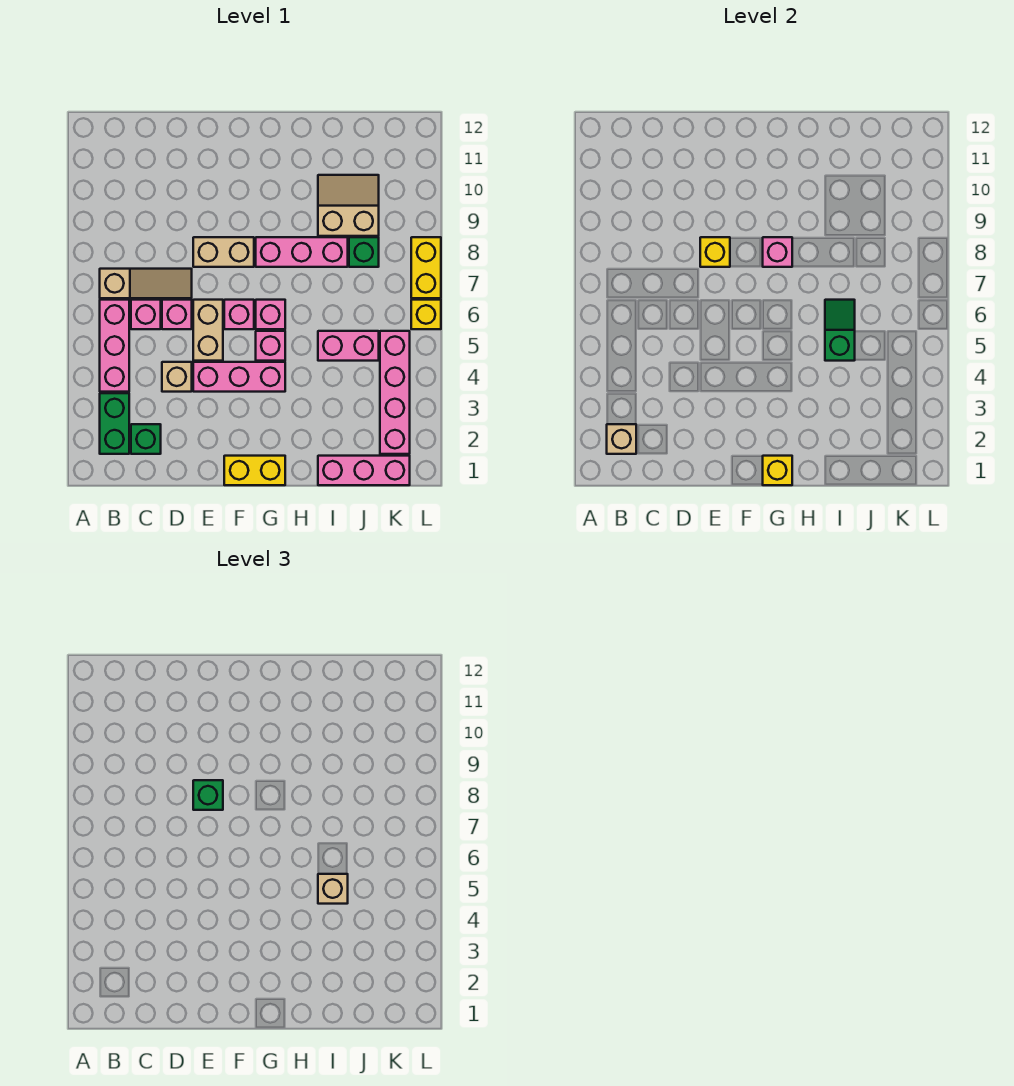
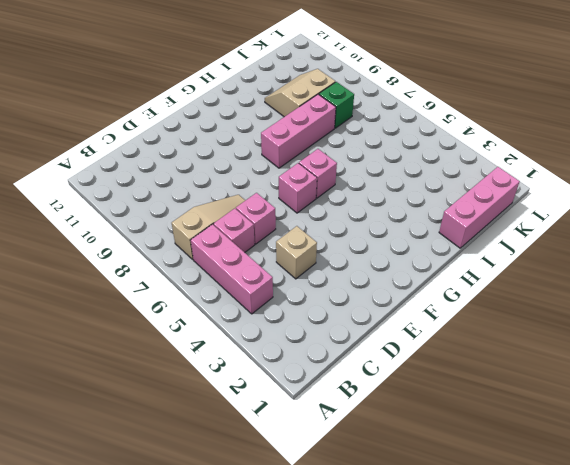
none -> green brick B2:B3 level 1
none -> green brick C2 level 1
none -> pink brick E4:G4 level 1

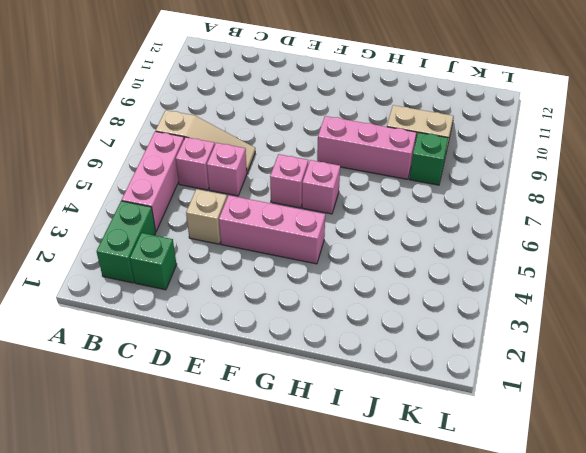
none -> tan brick E5:E6 level 1
none -> tan brick E8:F8 level 1
none -> yellow brick F1:G1 level 1

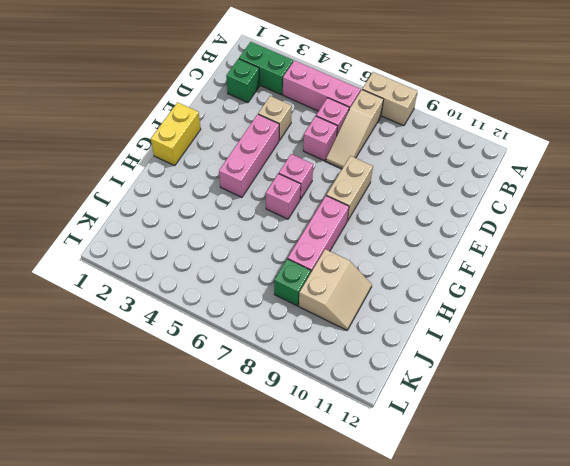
tan brick A7:A8 level 1 -> tan brick E5:E6 level 1
none -> pink brick G5 level 1
none -> pink brick I1:K1 level 1
none -> pink brick I5:J5 level 1

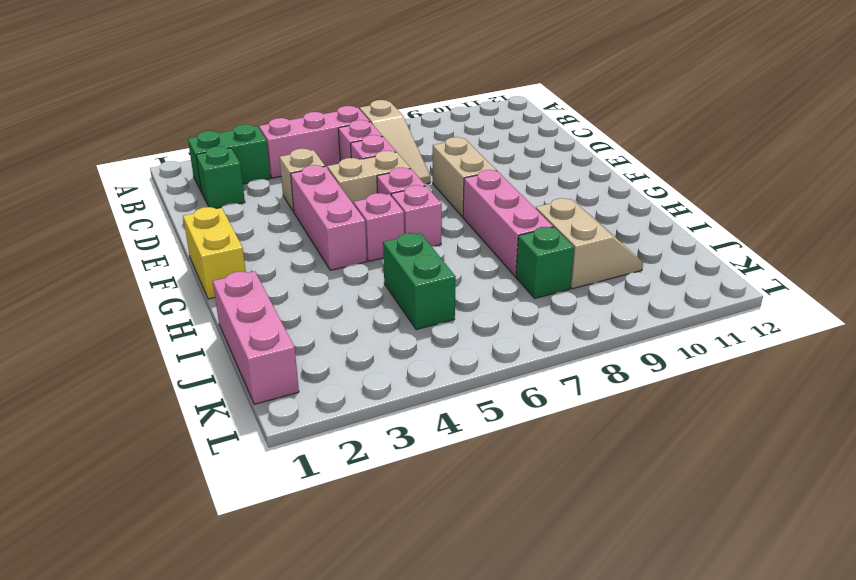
green brick I5:J5 level 1 -> pink brick I5:J5 level 1
none -> pink brick K2:K5 level 1
none -> yellow brick L6 level 1
none -> yellow brick L7:L8 level 1

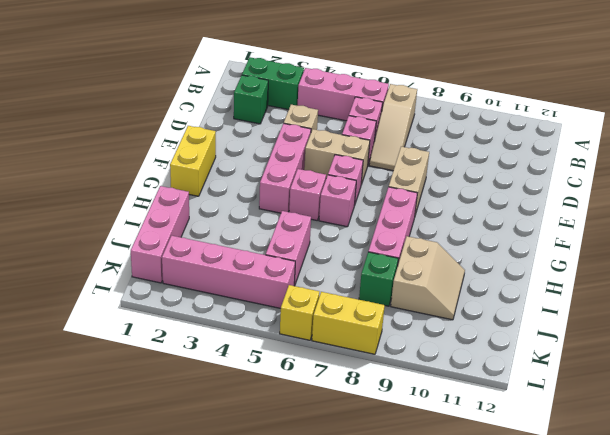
none -> tan brick B2 level 2
none -> yellow brick E8 level 2
none -> yellow brick G1 level 2

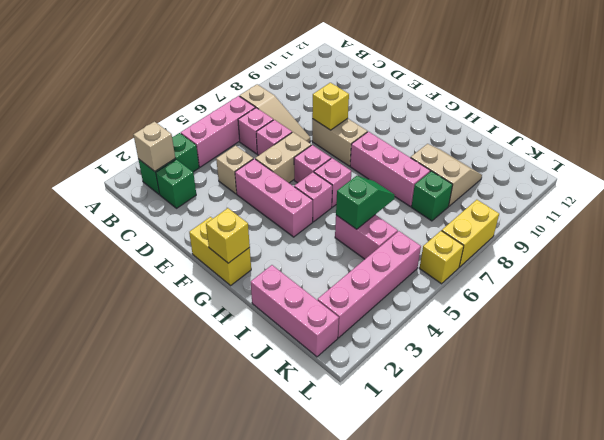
none -> pink brick G8 level 2
none -> green brick E8 level 3
none -> tan brick I5 level 3

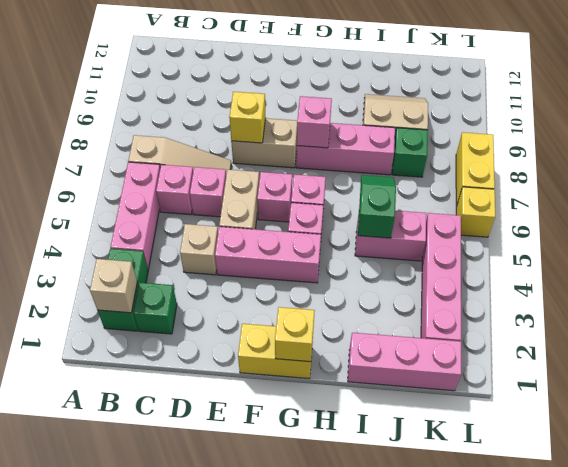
none -> green brick E8 level 3
none -> tan brick I5 level 3

